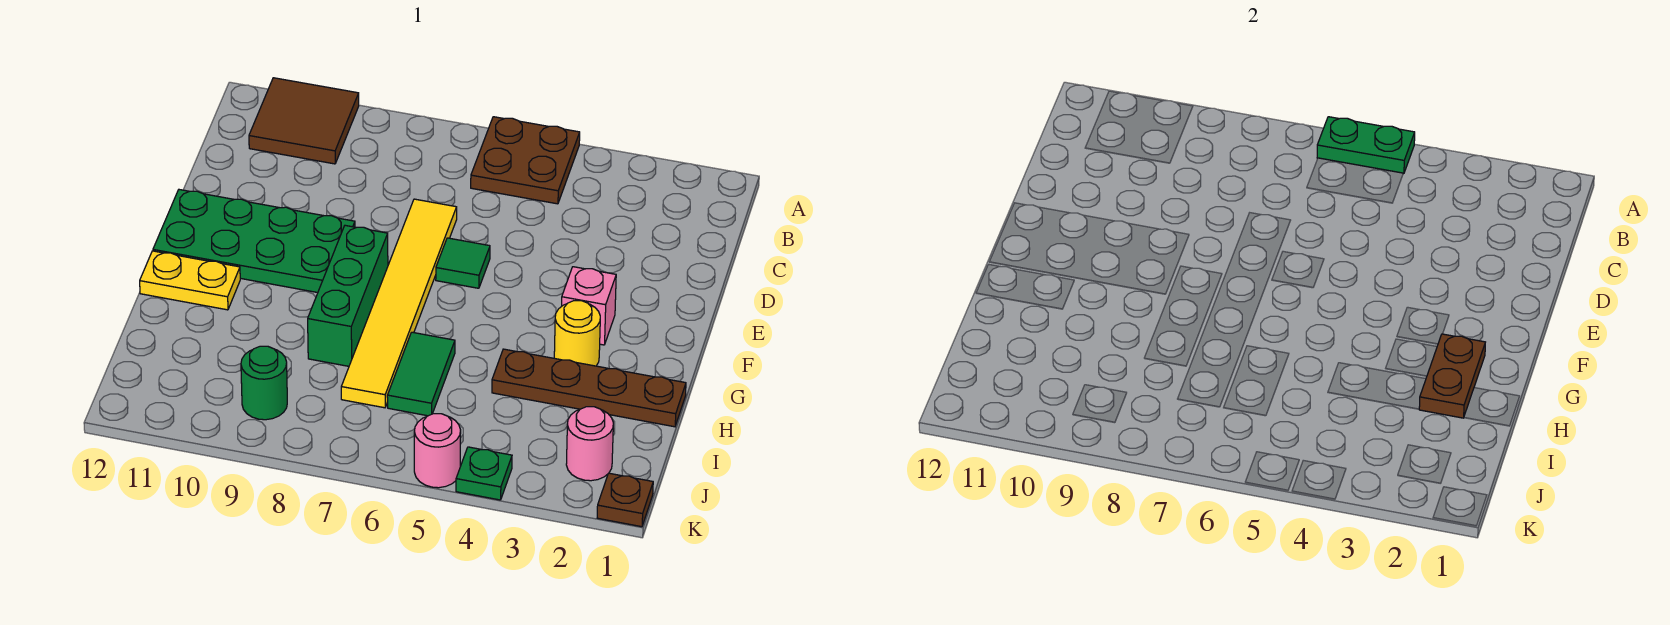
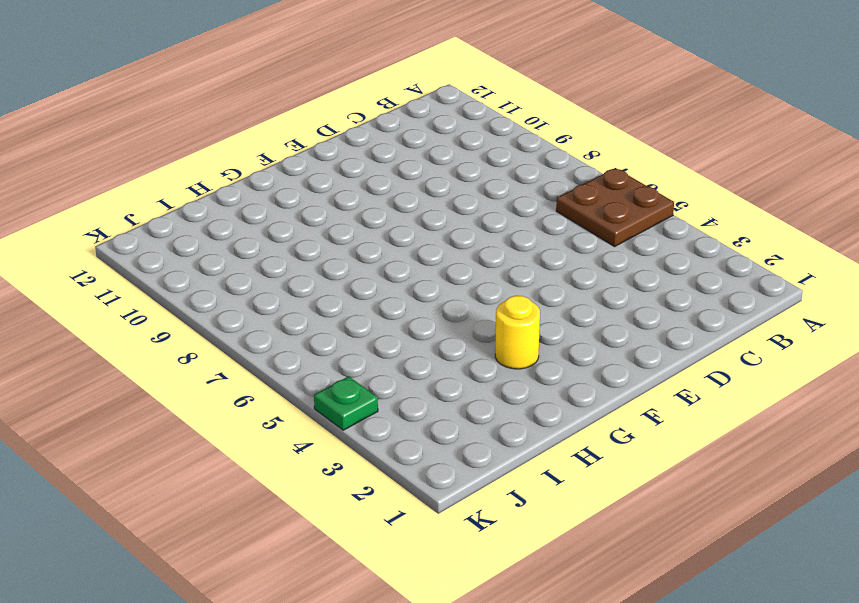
none -> brown tile A10:B11 level 1
none -> yellow tile D7:I7 level 1
none -> green tile E6 level 1

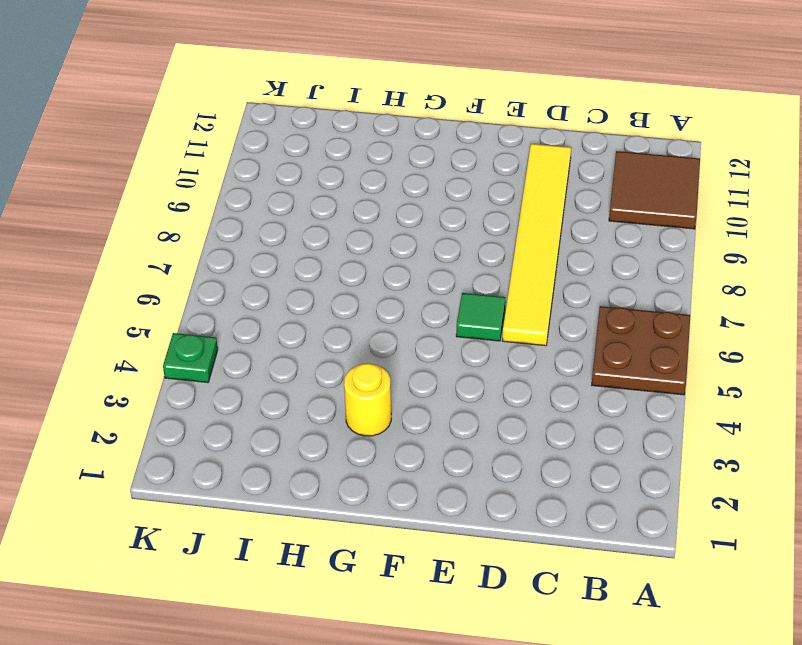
yellow tile D6:D11 level 1 -> yellow tile D7:I7 level 1
none -> green plate E9:F12 level 1
none -> pink brick F3 level 1
none -> green brick F8:H8 level 1

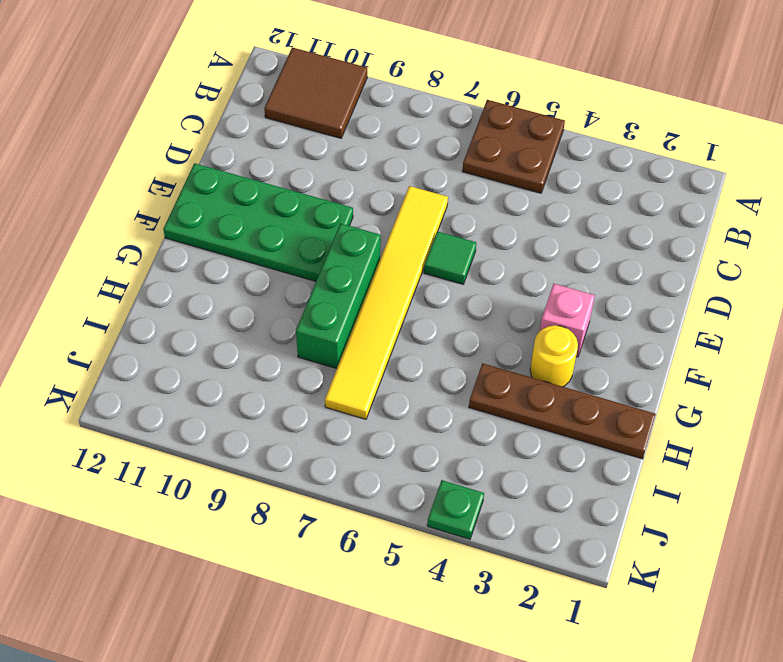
none -> yellow plate G11:G12 level 1
none -> green tile H6:I6 level 1
none -> pink round brick J2 level 1

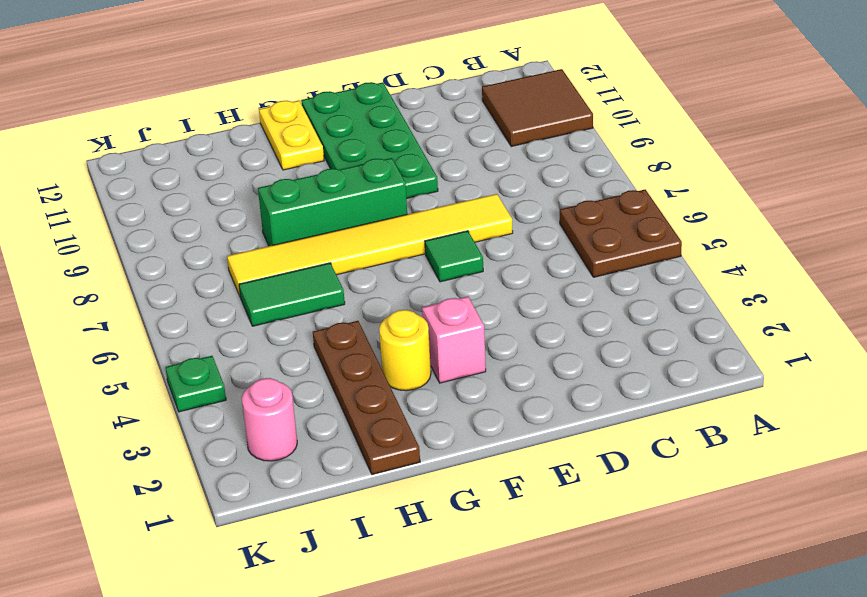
none -> green round brick J9 level 1
none -> brown plate K1 level 1
none -> pink round brick K5 level 1

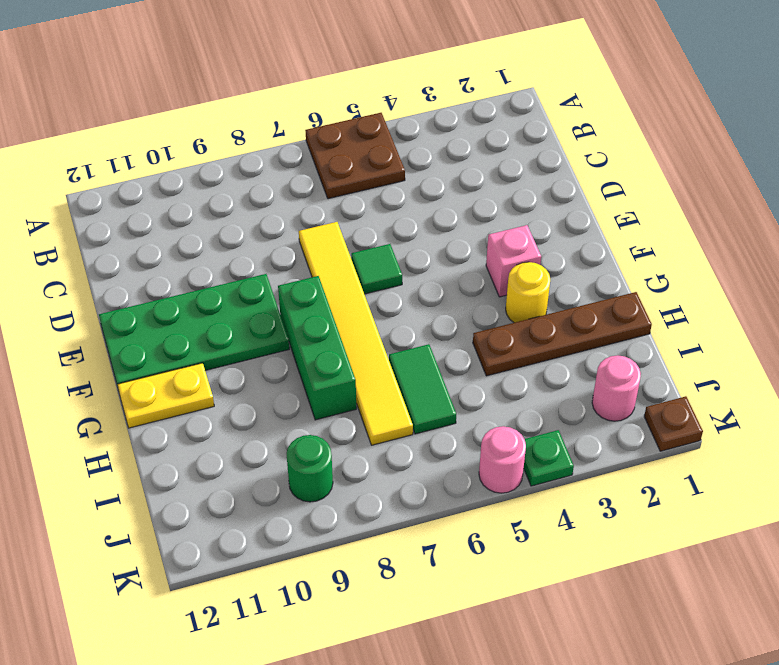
none -> brown tile A10:B11 level 1
none -> green plate A5:A6 level 2
none -> brown plate G2:H2 level 2

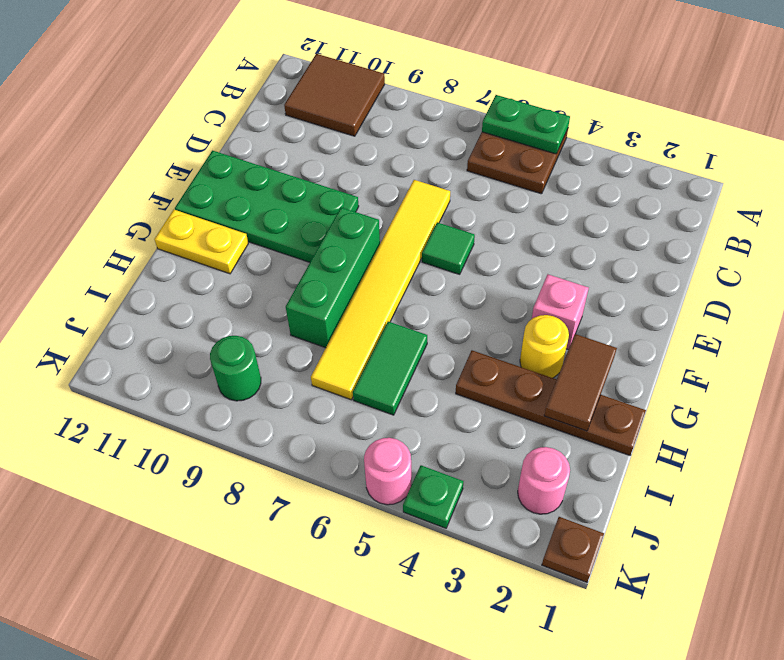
brown tile G2:H2 level 2 -> brown plate G2:H2 level 2

